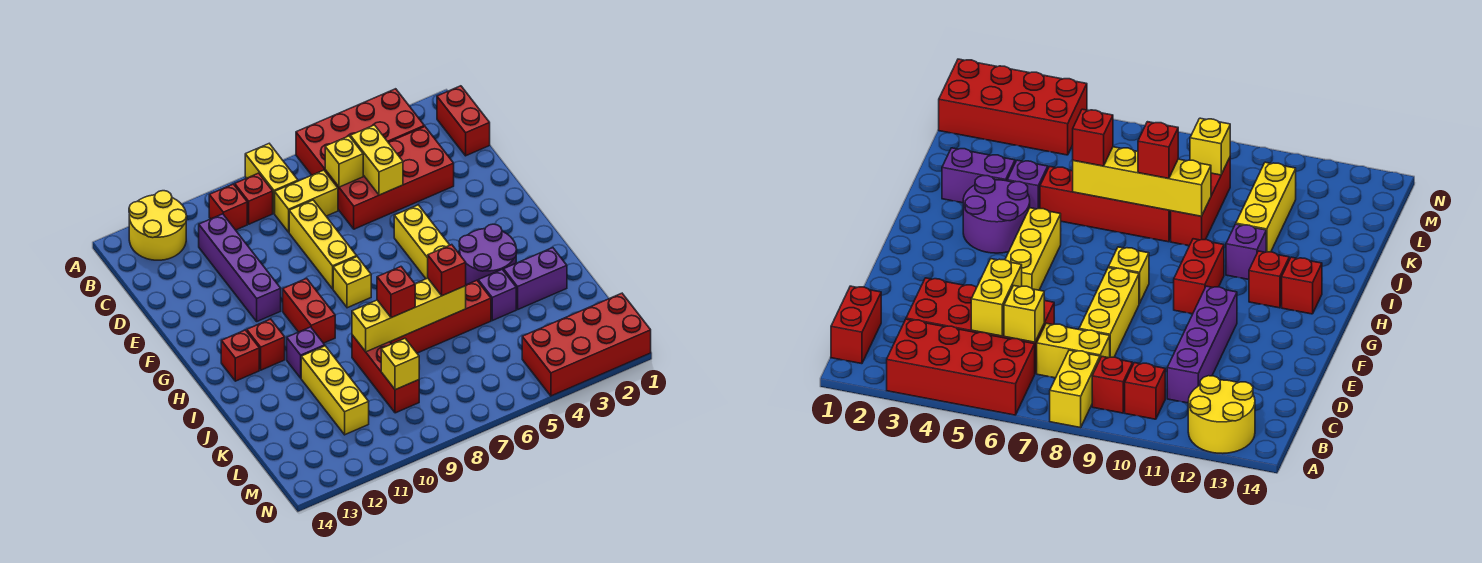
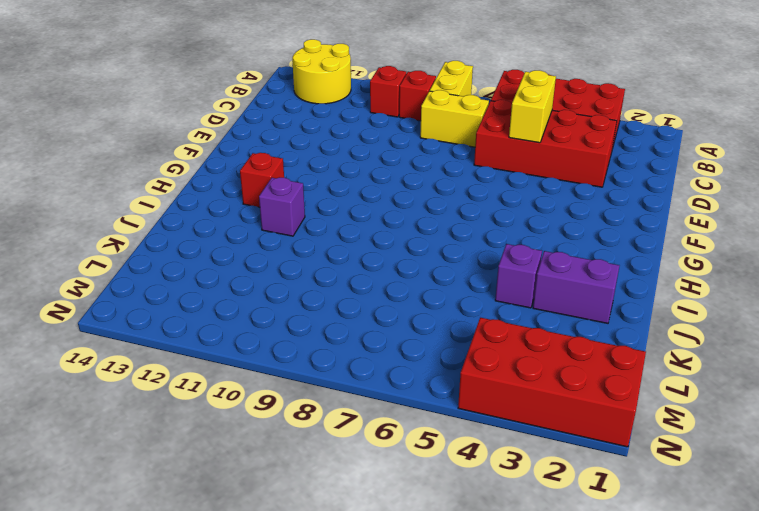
none -> red brick B1:C1 level 1
none -> purple brick C11:F11 level 1
none -> yellow brick D8:F8 level 1

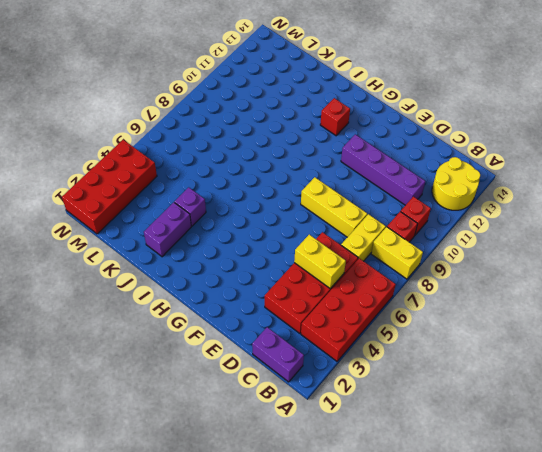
purple brick B1:C1 level 1 -> red brick B1:C1 level 1
none -> yellow brick F5:H5 level 1
none -> yellow brick G8 level 1
none -> red brick G10:H10 level 1

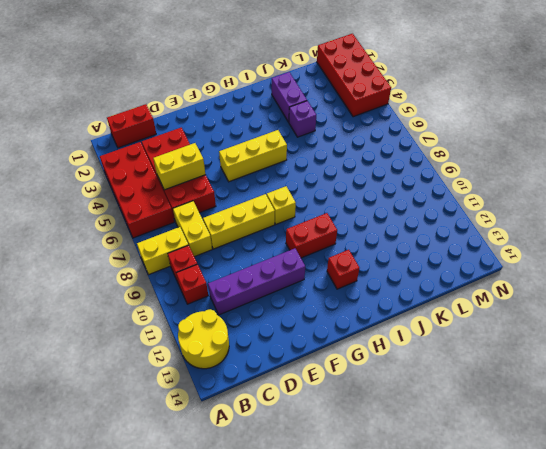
none -> purple round brick H3:I4 level 1
none -> red brick H13 level 1
none -> purple brick I11 level 1

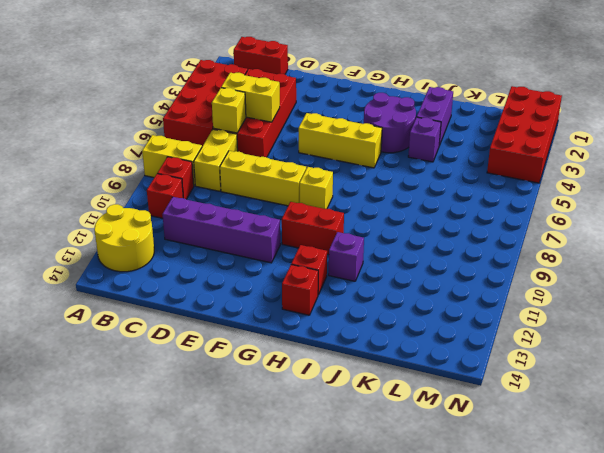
none -> red brick J5:J8 level 1
none -> red brick J9:L9 level 1
none -> yellow brick J11:L11 level 1

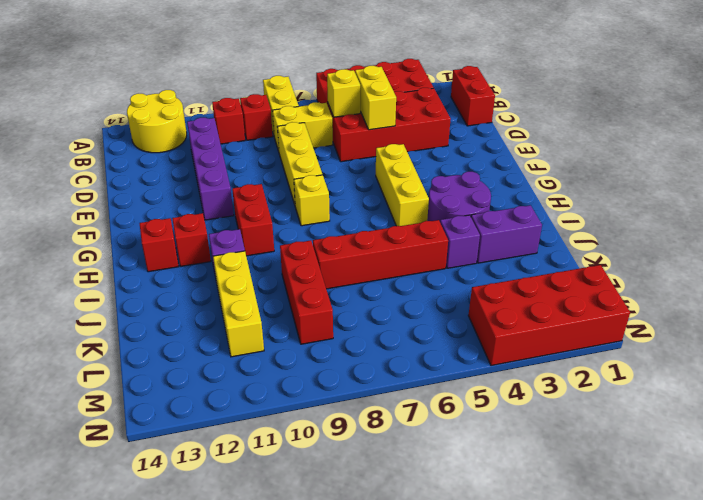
none -> yellow brick J6:J9 level 2
none -> yellow brick L9 level 2
none -> red brick J6 level 3

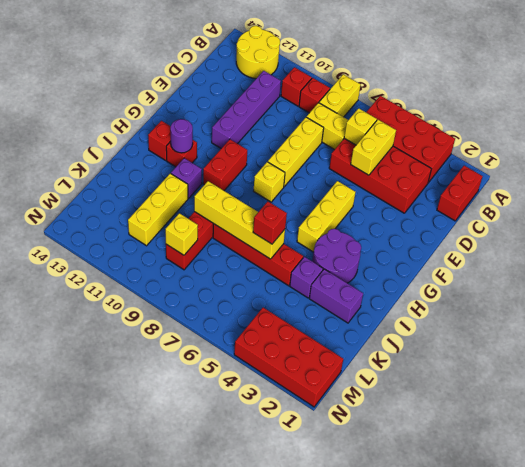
purple round brick H12 level 2 -> none
none -> red brick J8 level 3

